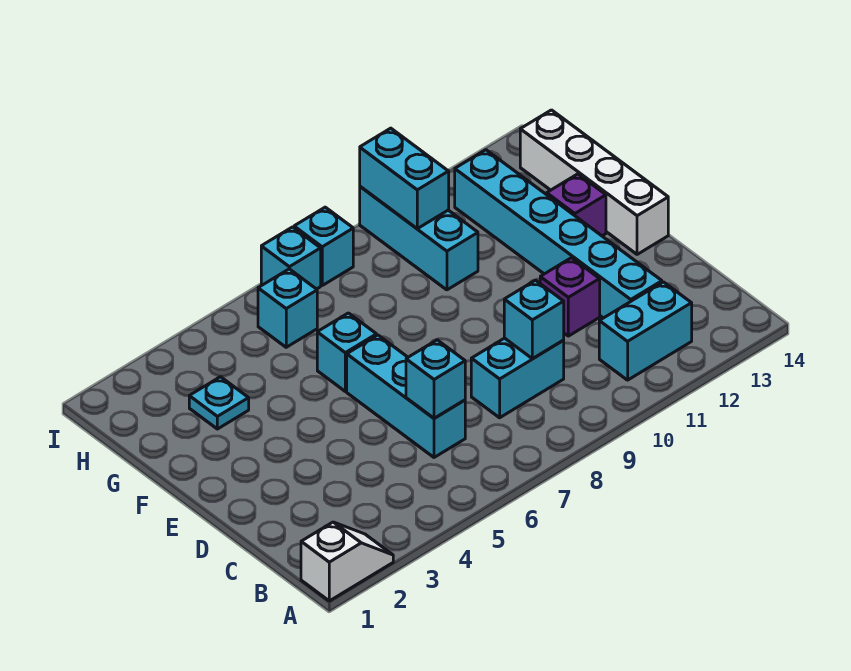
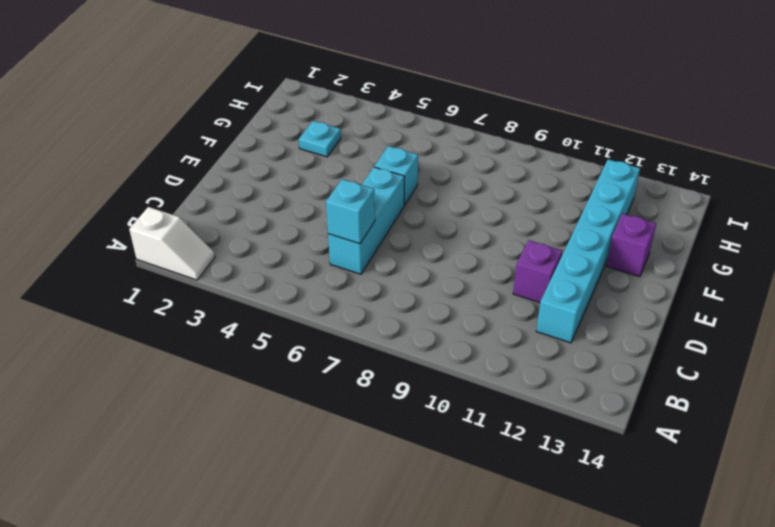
none -> cyan brick B11:B12 level 1
none -> cyan brick C8:C9 level 1
none -> white brick E14:H14 level 1

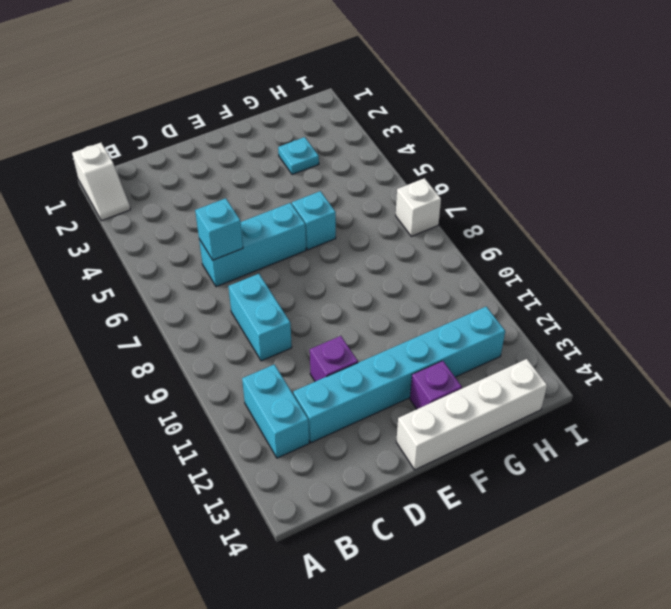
white brick I7 level 1 -> cyan brick I7 level 1
none -> cyan brick G10:I10 level 1
none -> cyan brick H6 level 1
none -> cyan brick I8 level 1

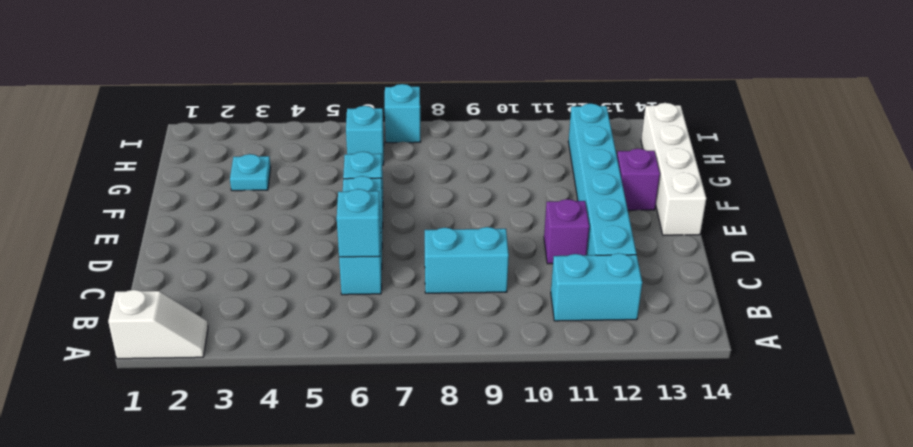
none -> cyan brick G10:I10 level 1
none -> cyan brick I8 level 1
none -> cyan brick C9 level 2

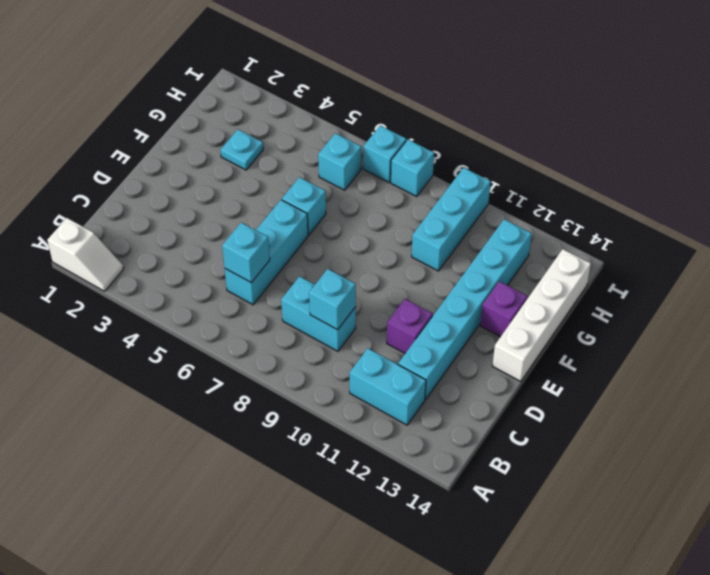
none -> cyan brick H10:I10 level 2

